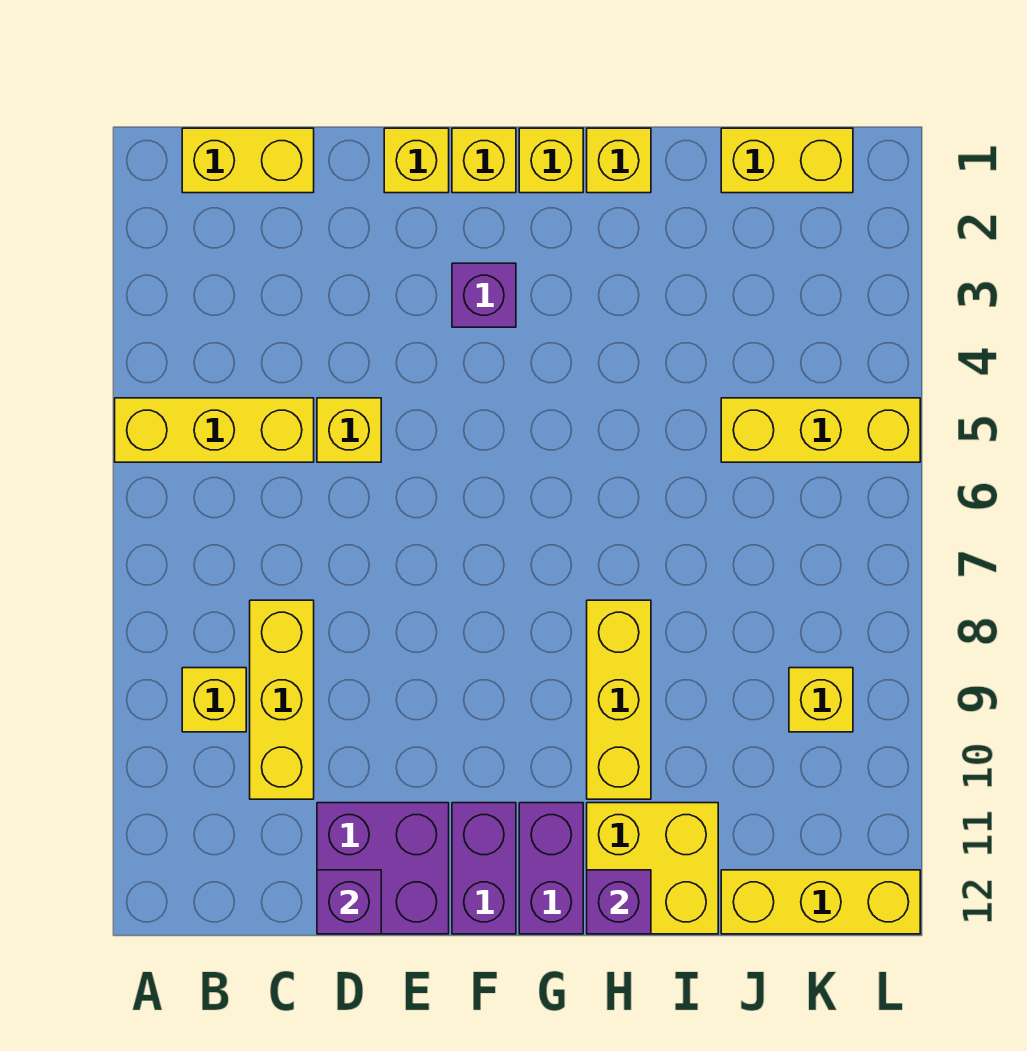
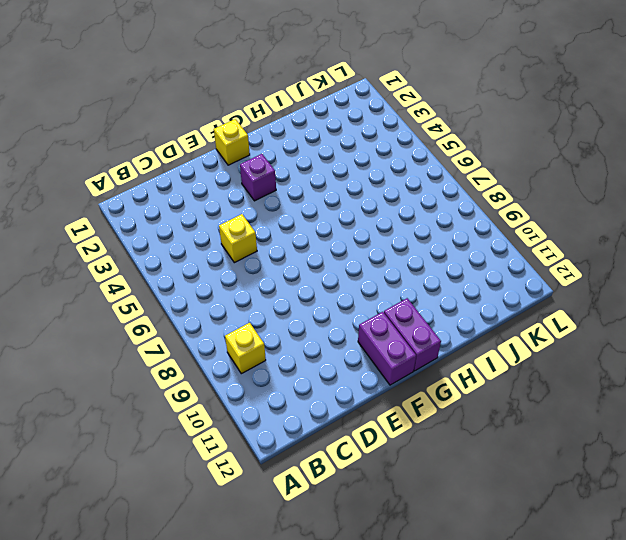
none -> yellow brick A5:C5 level 1
none -> yellow brick B1:C1 level 1
none -> yellow brick C8:C10 level 1

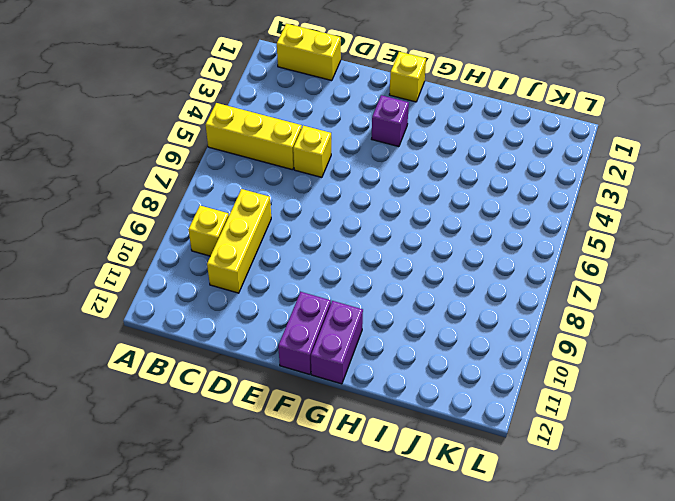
none -> purple brick D11:E12 level 1
none -> yellow brick E1 level 1
none -> yellow brick G1 level 1

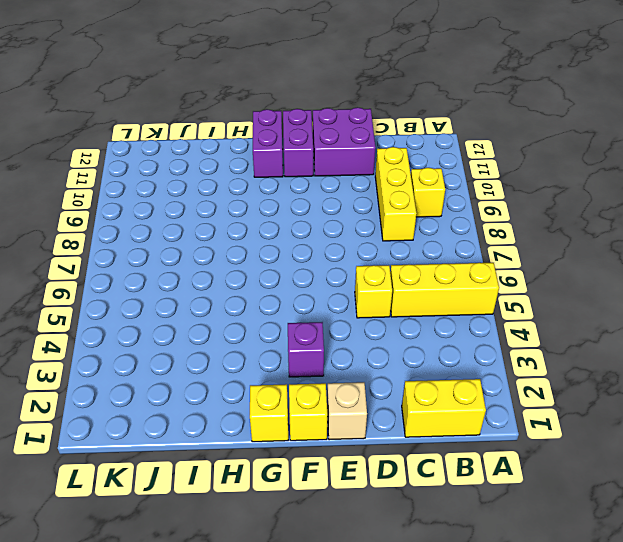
tan brick E1 level 1 -> yellow brick E1 level 1
none -> yellow brick H1 level 1
none -> yellow brick H8:H10 level 1
none -> yellow brick H11:I12 level 1

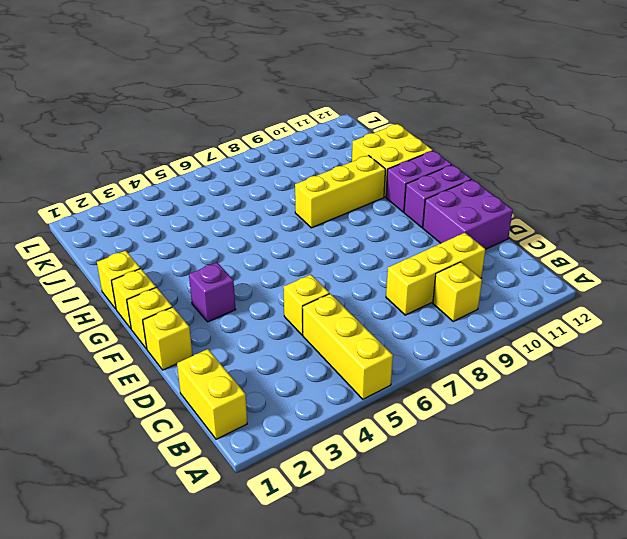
none -> yellow brick J1:K1 level 1
none -> yellow brick J5:L5 level 1
none -> yellow brick J12:L12 level 1

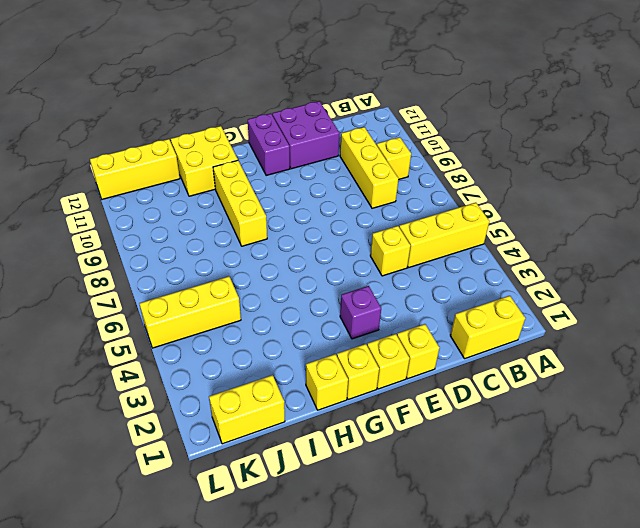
none -> purple brick G11:G12 level 1
none -> yellow brick K9 level 1
none -> purple brick D12 level 2

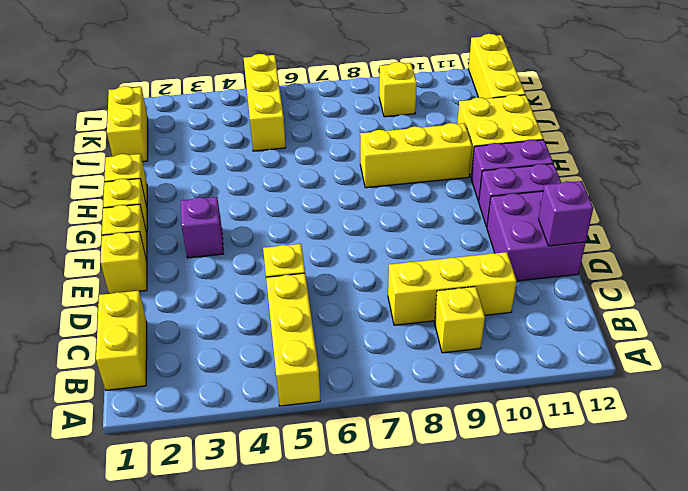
none -> purple brick H12 level 2

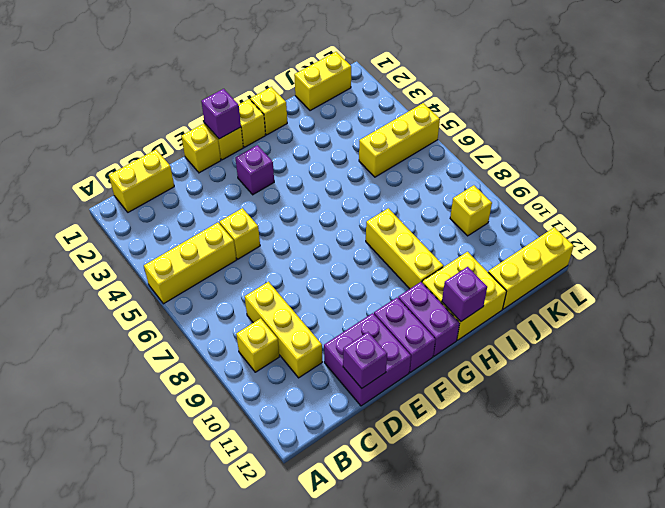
purple brick F1 level 2 -> none

